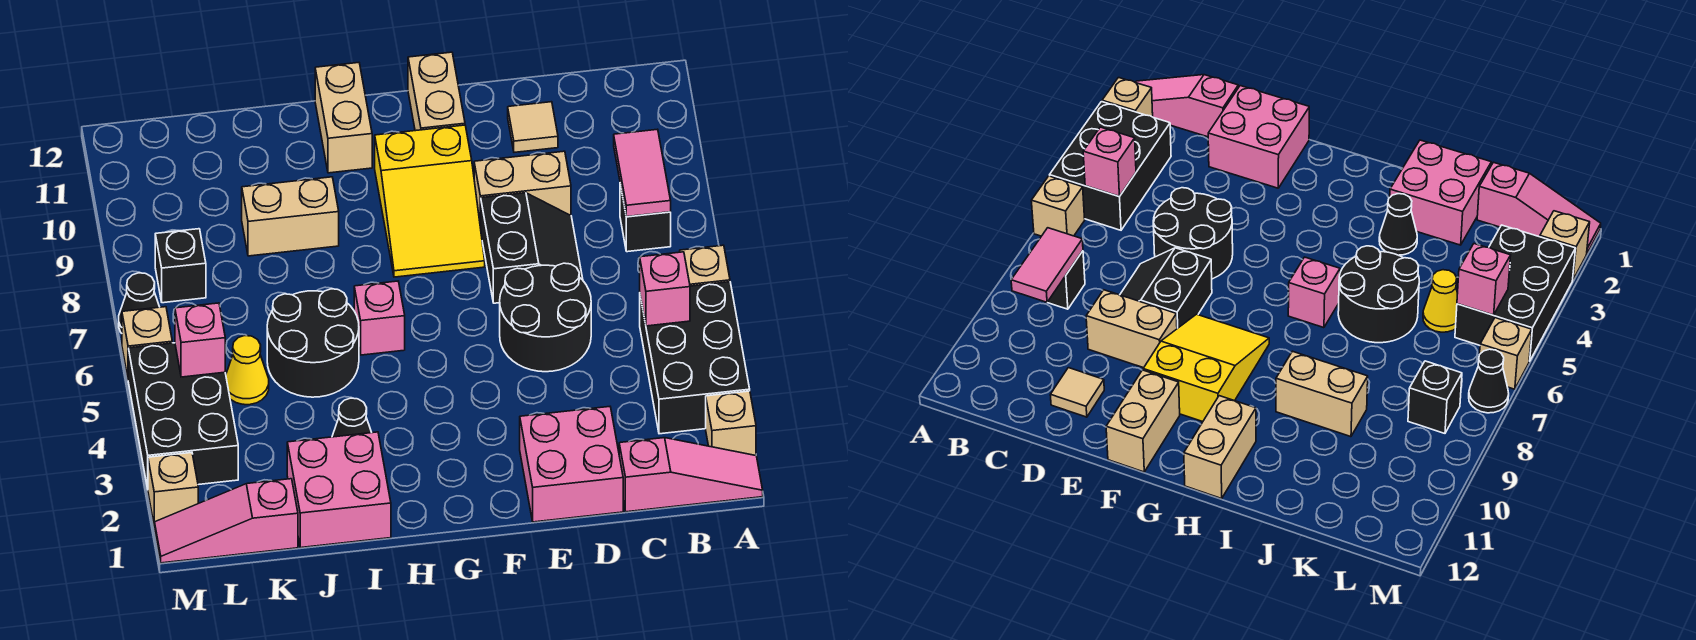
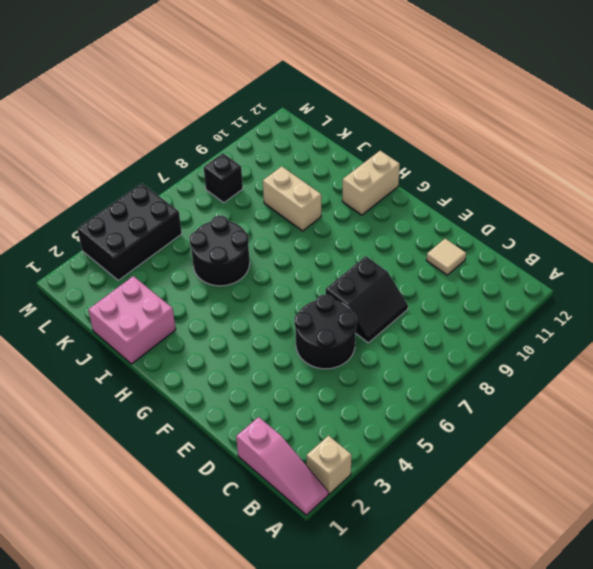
none -> black brick A3:B5 level 1
none -> tan brick A6 level 1
none -> black brick B8 level 1

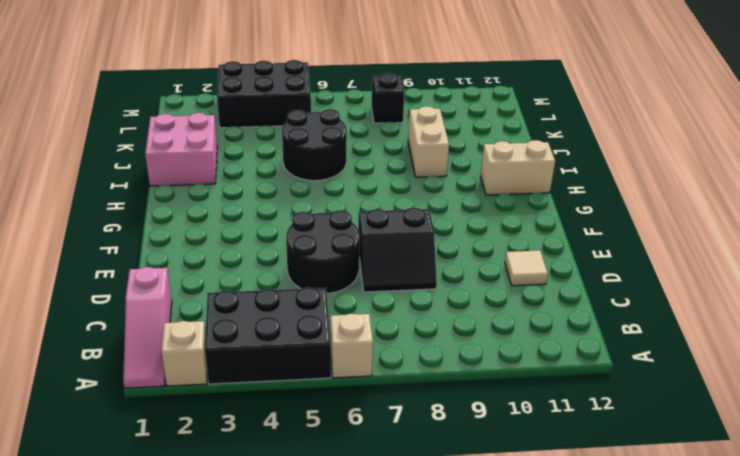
none -> black brick B8 level 1
none -> pink brick D1:E2 level 1
none -> tan brick D9:E9 level 1

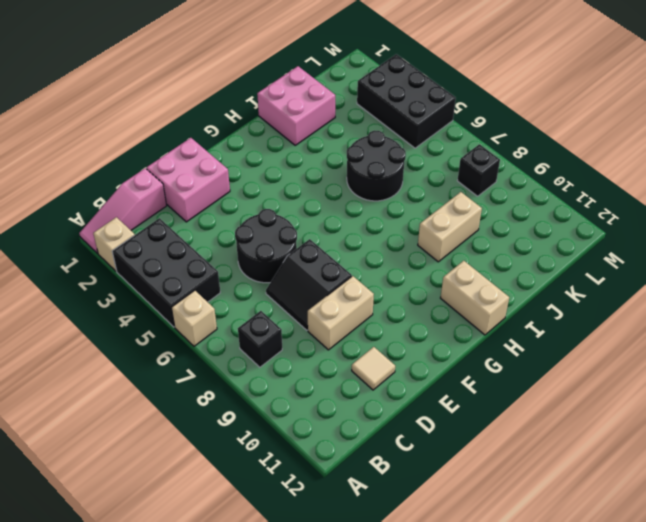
none -> yellow slope F8:G10 level 1 top 10
none -> tan brick F11:F12 level 1
none -> pink brick H6 level 1

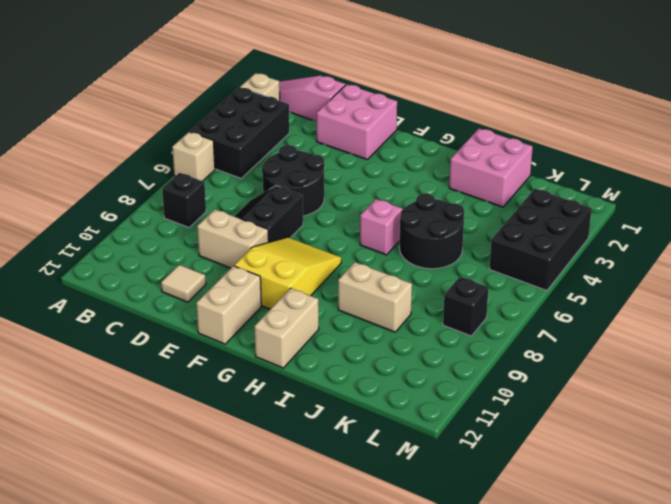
none -> black cone I3 level 1
none -> pink slope K1:M1 level 1 top K
none -> yellow cone K5 level 1

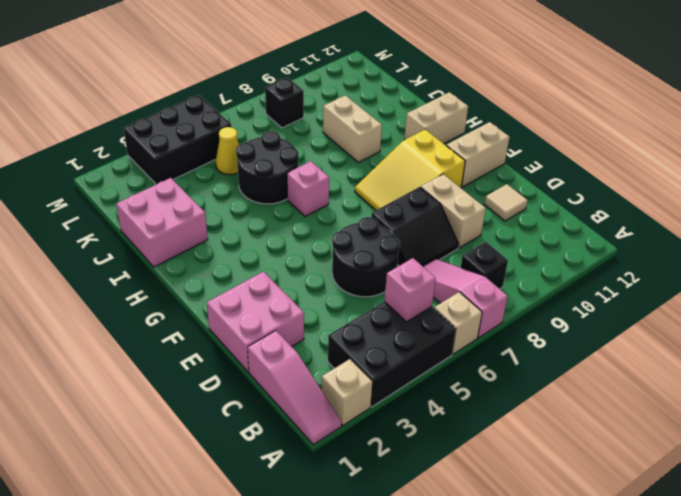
pink slope A7:C7 level 1 top A -> pink slope K1:M1 level 1 top K
none -> black cone I3 level 1
none -> tan brick M2 level 1
none -> tan brick M6 level 1

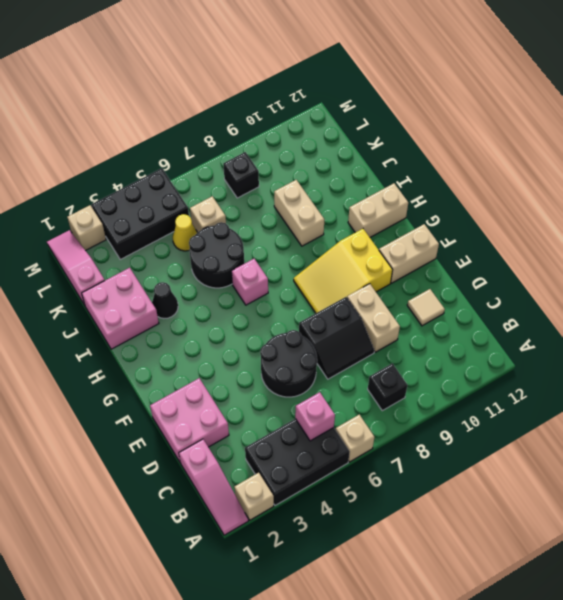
tan brick K6 level 1 -> tan brick M6 level 1
none -> black cone M7 level 1
none -> pink tile B8:B9 level 2
none -> pink brick L5 level 2

